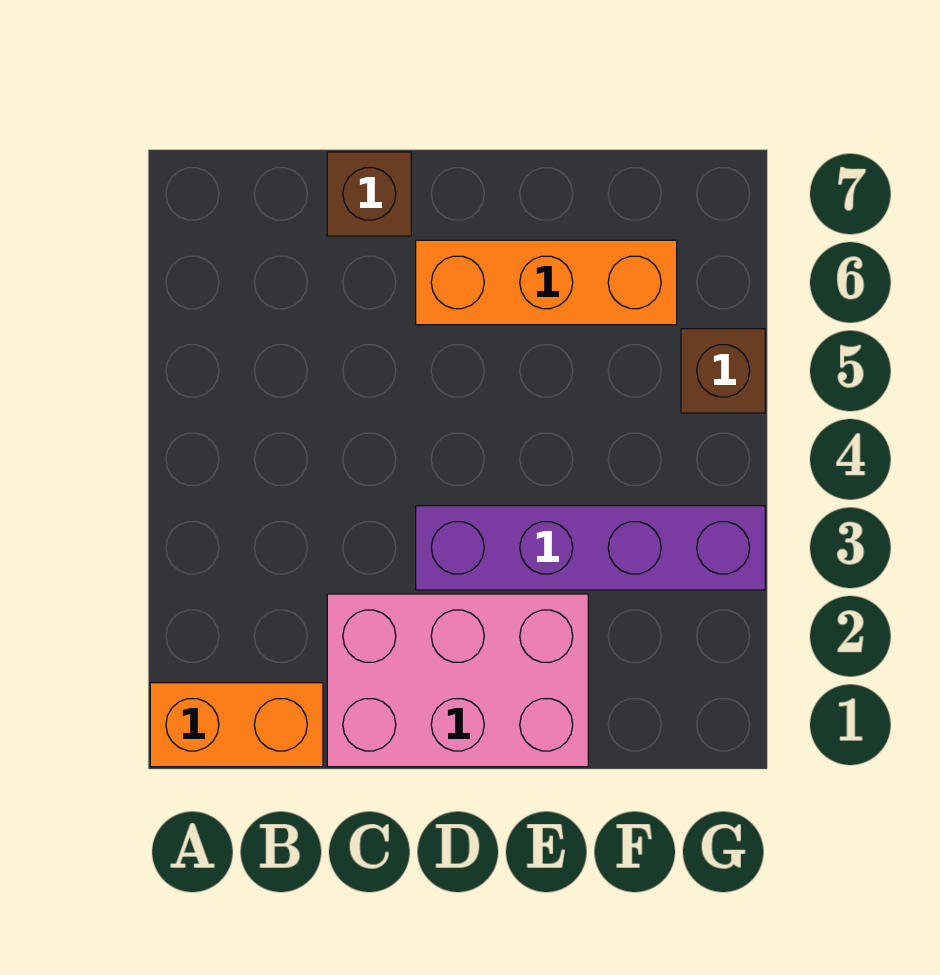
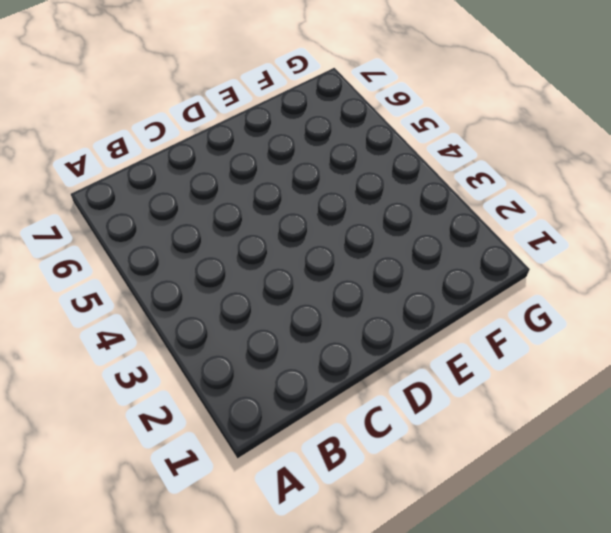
none -> orange brick A1:B1 level 1
none -> pink brick C1:E2 level 1

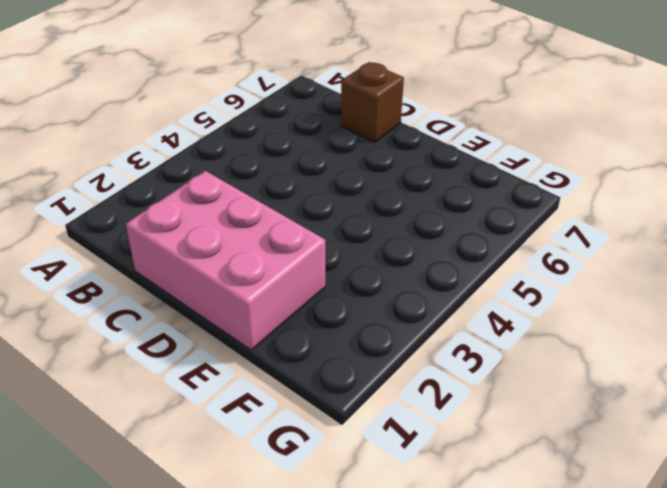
none -> orange brick A1:B1 level 1
none -> purple brick D3:G3 level 1

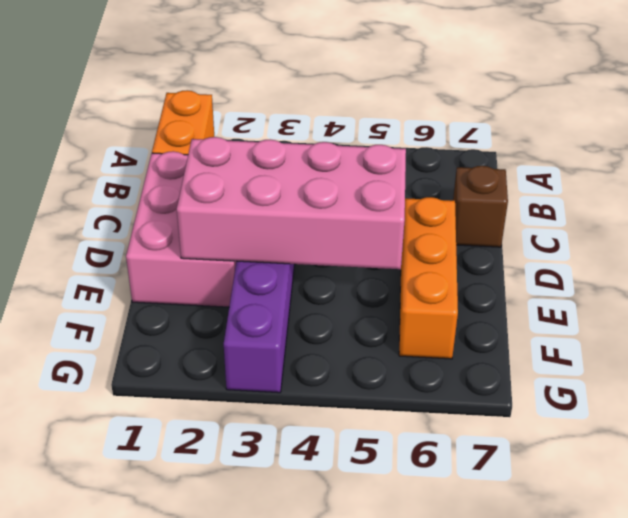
pink brick D2:E5 level 2 -> none
none -> brown brick G5 level 1

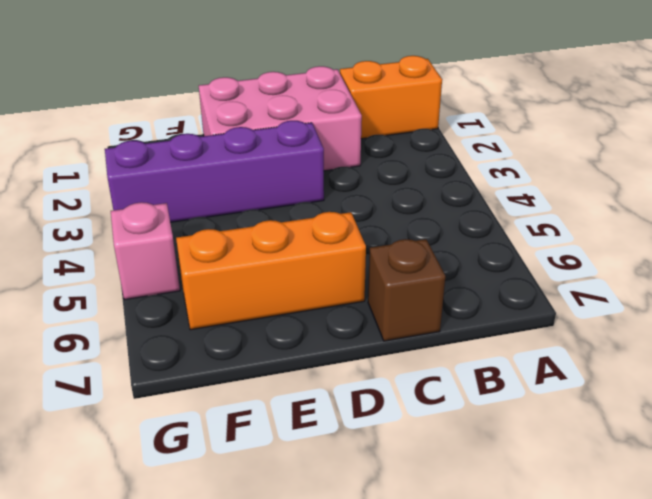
pink brick G5 level 1 -> brown brick G5 level 1

